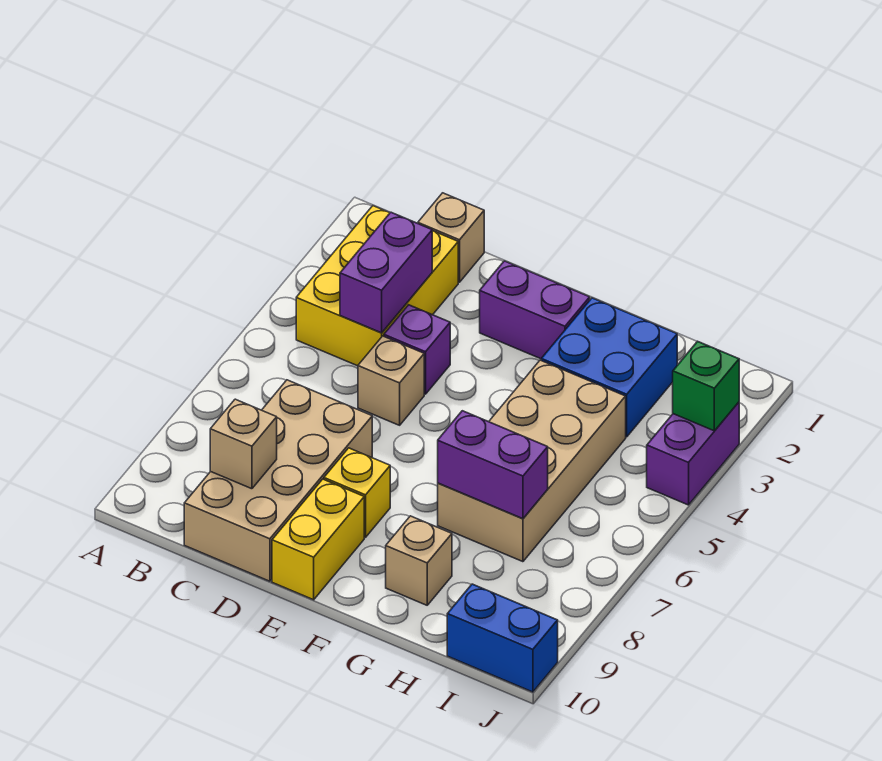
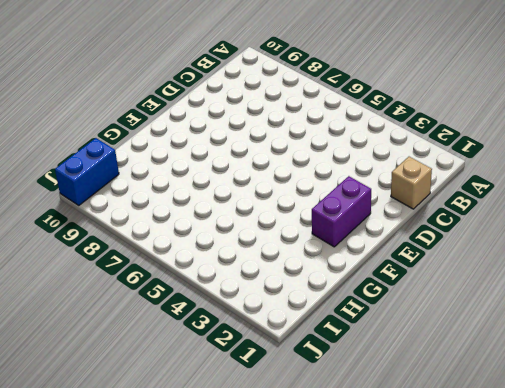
none -> yellow brick B2:C4 level 1
none -> tan brick C7:D10 level 1
none -> purple brick D4 level 1

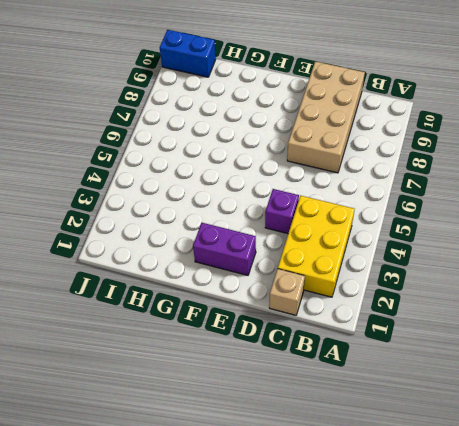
none -> tan brick D5 level 1
none -> yellow brick E8 level 1
none -> yellow brick E9:E10 level 1

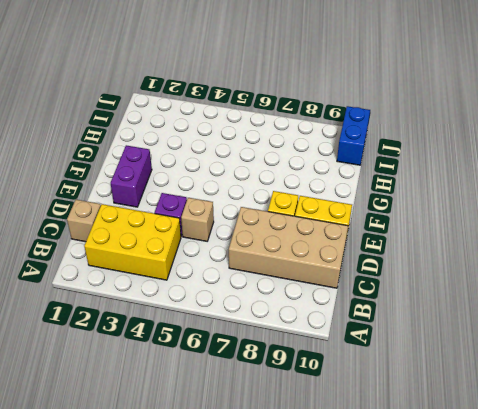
none -> blue brick G2:H3 level 1
none -> tan brick G4:H7 level 1
none -> tan brick G9 level 1

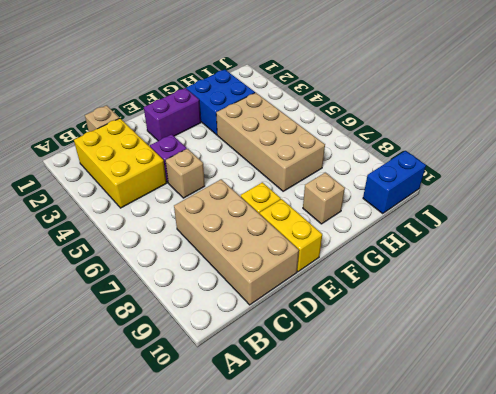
none -> purple brick J3:J4 level 1
none -> purple brick C3:C4 level 2
none -> tan brick C9 level 2

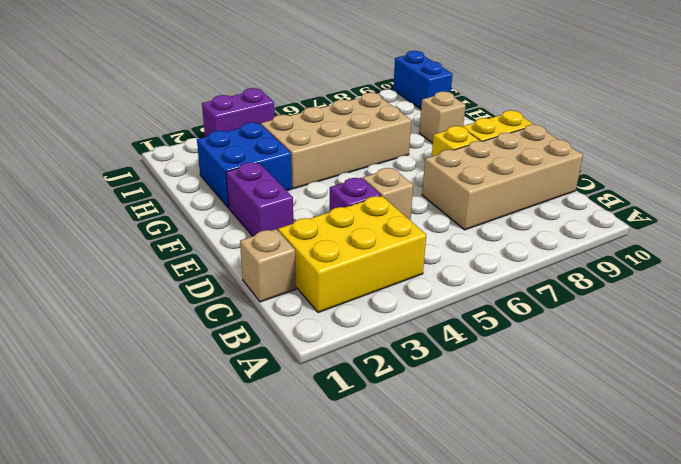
none -> purple brick C3:C4 level 2
none -> tan brick C9 level 2
none -> purple brick G7:H7 level 2

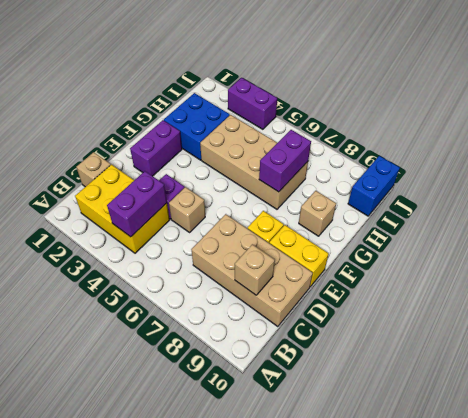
purple brick B4:C4 level 2 -> purple brick C3:C4 level 2
none -> green brick J3 level 2

